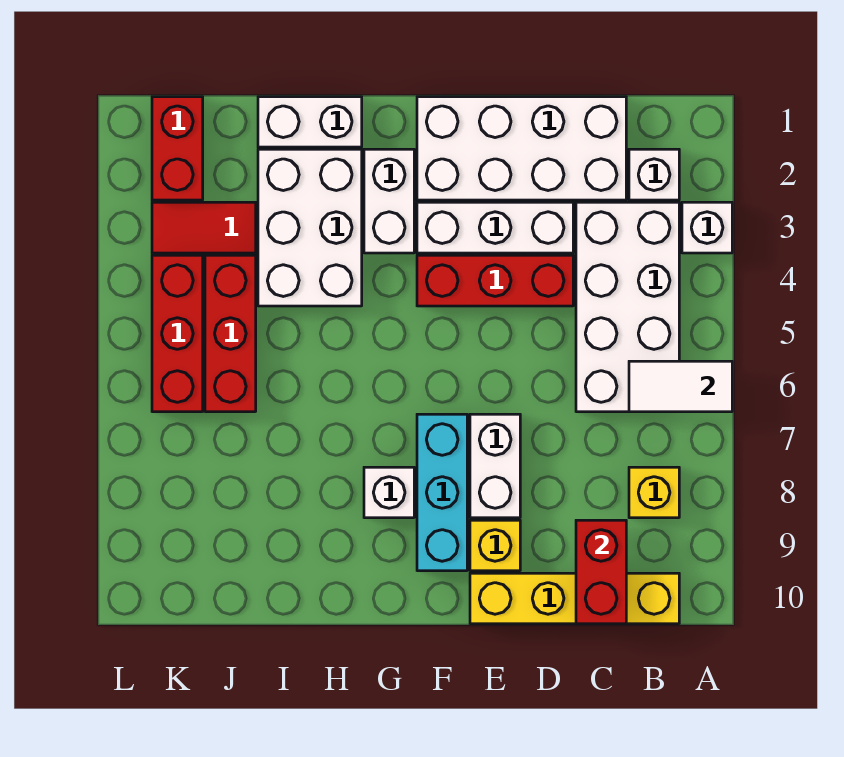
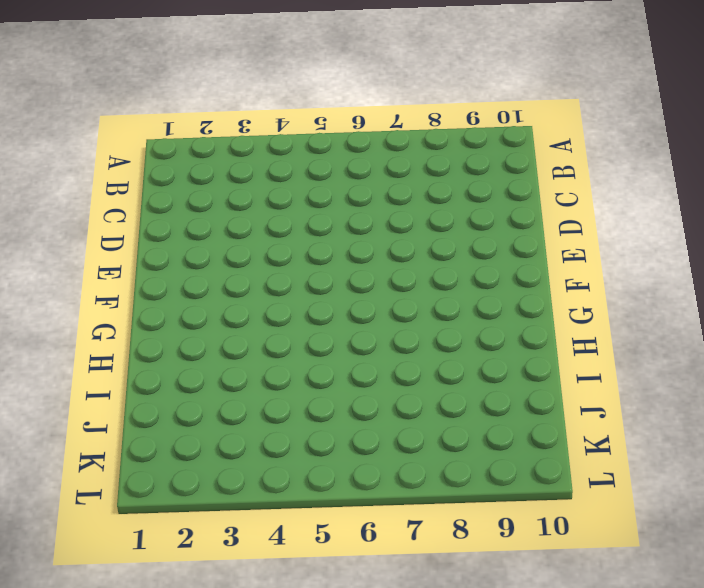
none -> white brick A3 level 1
none -> white brick B2 level 1
none -> white brick B3:C6 level 1

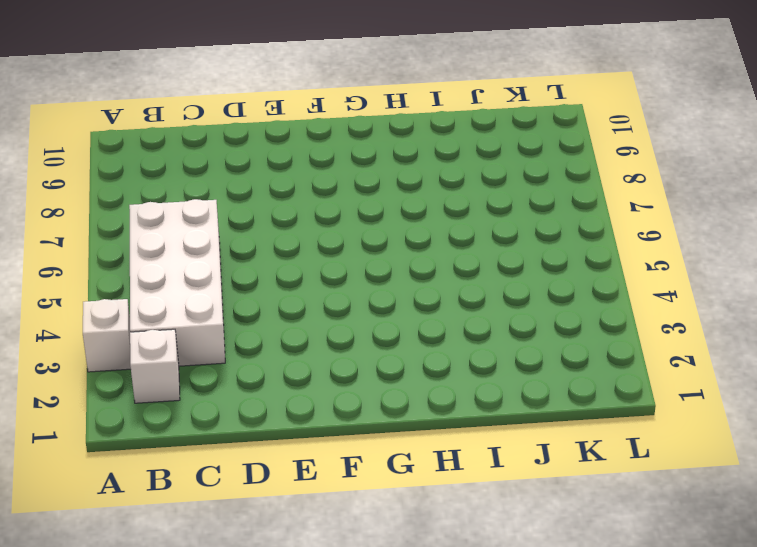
none -> yellow brick B8 level 1
none -> yellow brick B10:E10 level 1
none -> white brick C1:F2 level 1

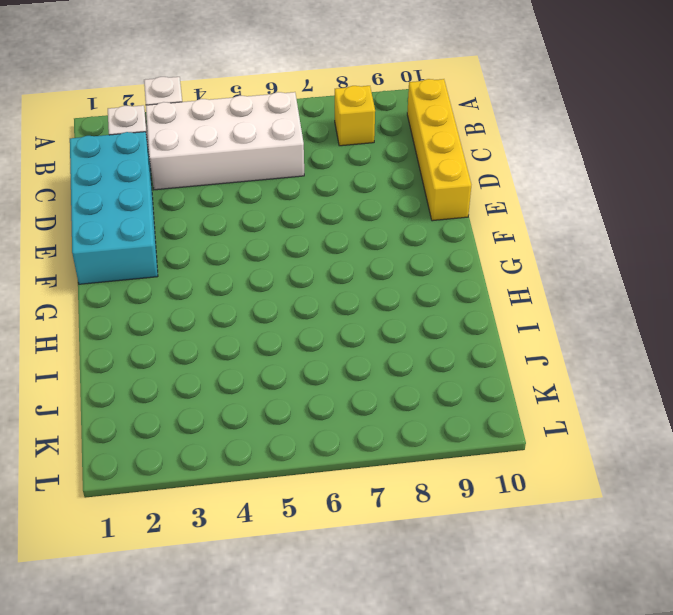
cyan brick C1:F2 level 1 -> white brick C1:F2 level 1
none -> white brick D3:F3 level 1
none -> red brick D4:F4 level 1
none -> white brick E7:E8 level 1

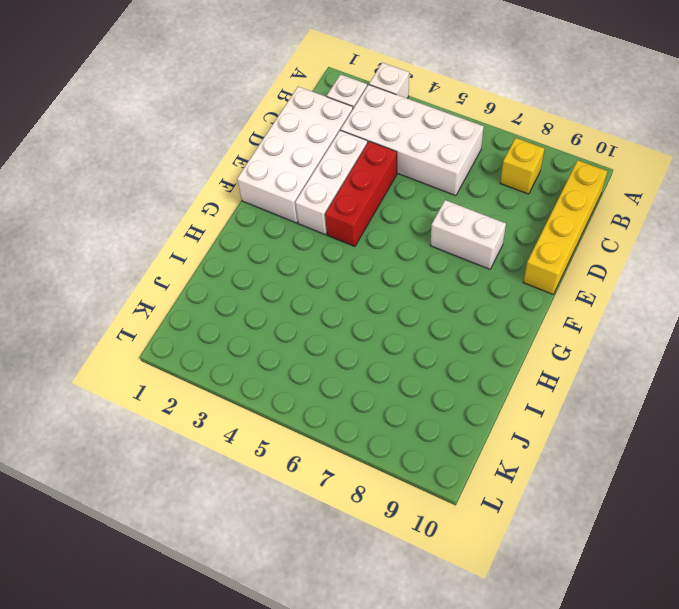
none -> yellow brick E9 level 1
none -> cyan brick F7:F9 level 1
none -> white brick G2:G3 level 1

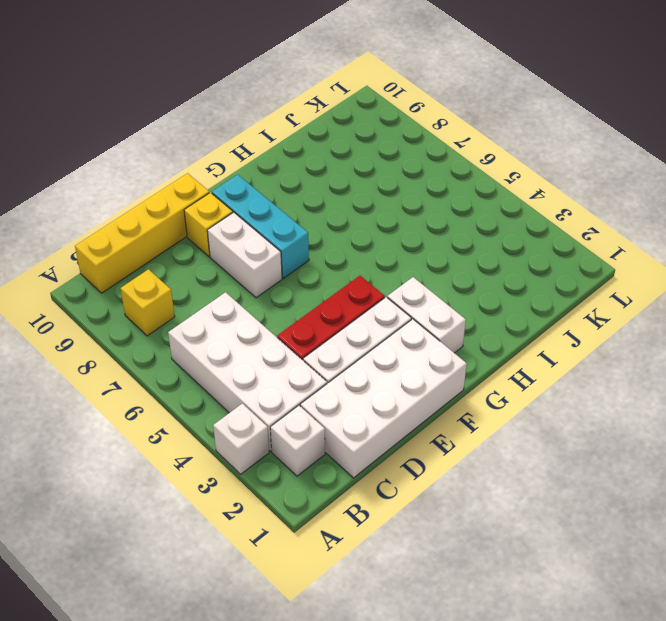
none -> white brick G8 level 1
none -> white brick H1:I1 level 1
none -> white brick H2:I4 level 1

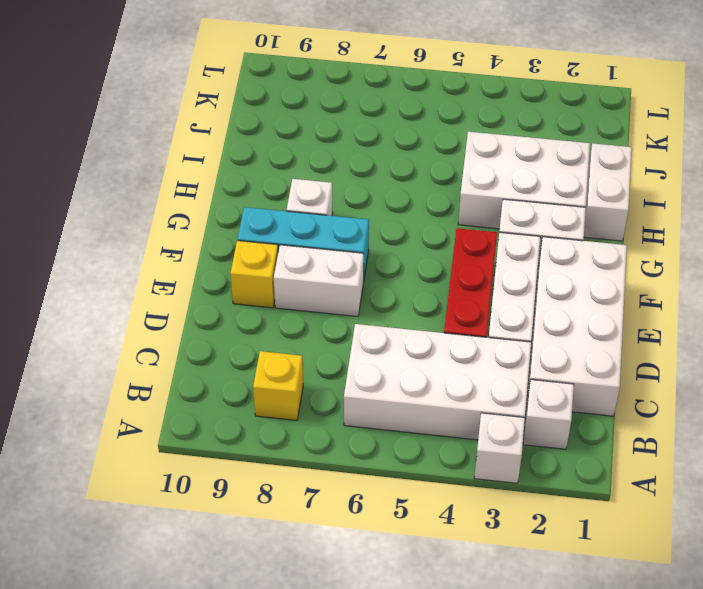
none -> yellow brick B10:E10 level 1
none -> red tile J3:K3 level 1
none -> red brick J4:J6 level 1

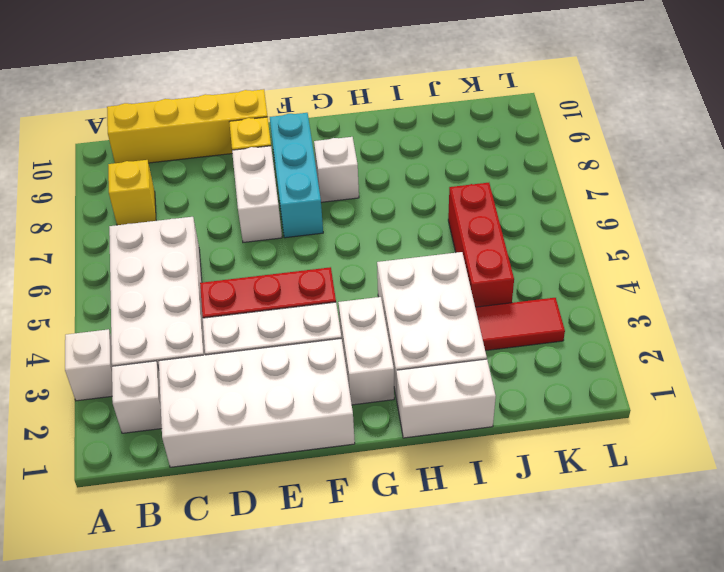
none -> red brick K1:K2 level 1
none -> red brick K4:K6 level 1
none -> white tile A6:B6 level 2

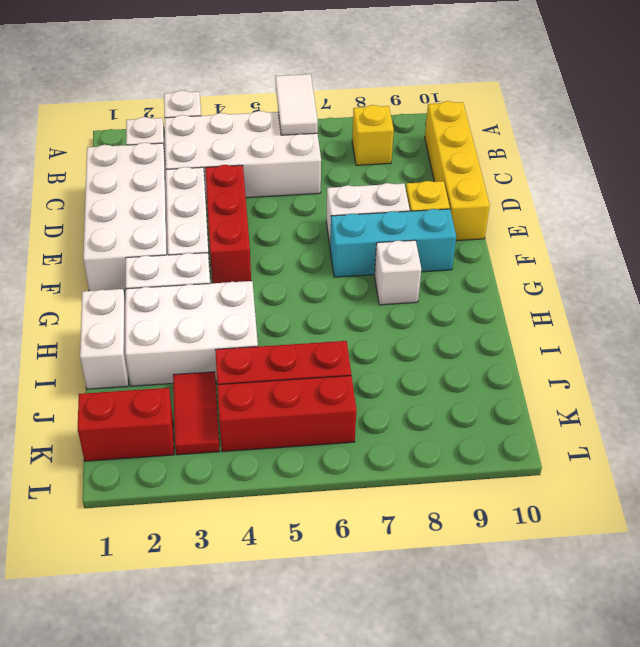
none -> red brick C9:C10 level 2

